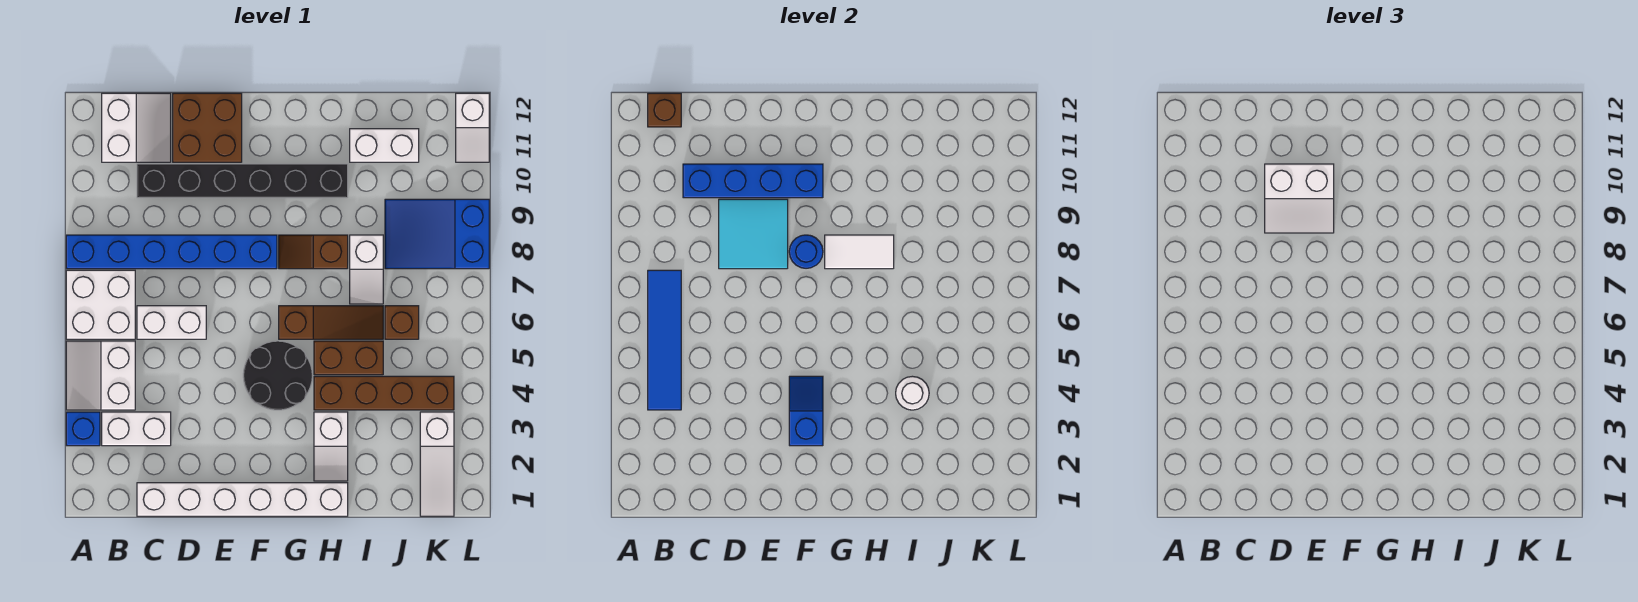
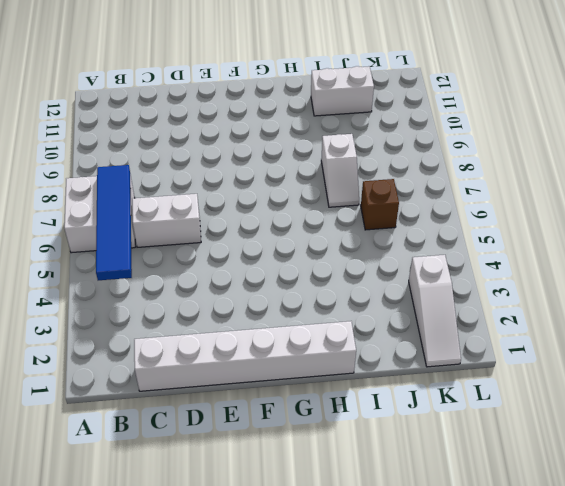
none -> blue brick A3 level 1
none -> white slope A4:B5 level 1 top B
none -> blue brick A8:F8 level 1
none -> white brick B3:C3 level 1

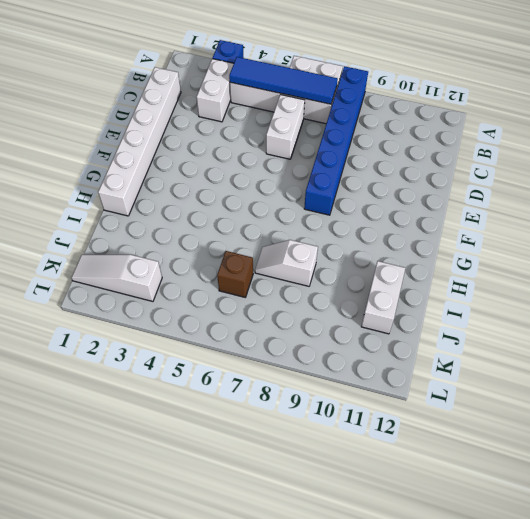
none -> white slope B11:C12 level 1 top B
none -> black brick C10:H10 level 1
none -> brown brick D11:E12 level 1
none -> black round brick F4:G5 level 1

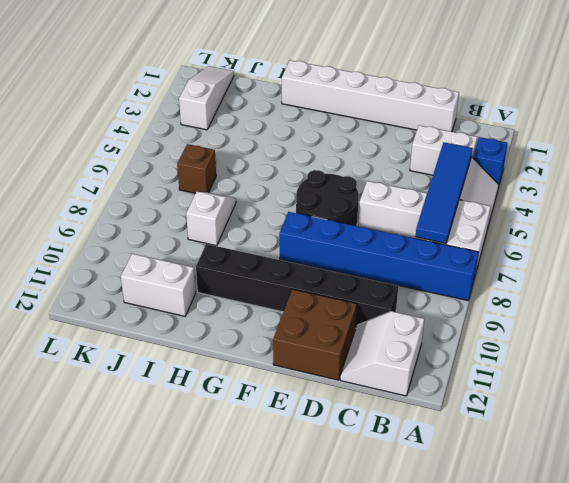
black round brick E6:F7 level 1 -> black round brick F4:G5 level 1
none -> brown slope G6:I6 level 1 top G
none -> brown slope G8:H8 level 1 top H
none -> white slope H2:H3 level 1 top 3
none -> brown brick H4:K4 level 1

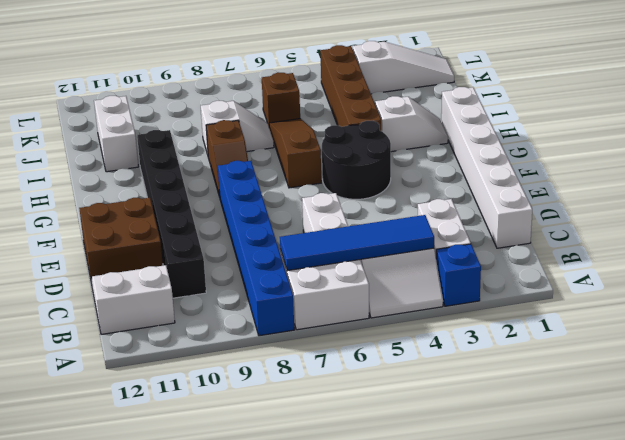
none -> brown brick H5:I5 level 1
none -> blue slope J8:L9 level 1 top L
none -> white slope L11:L12 level 1 top 12
none -> brown brick B12 level 2

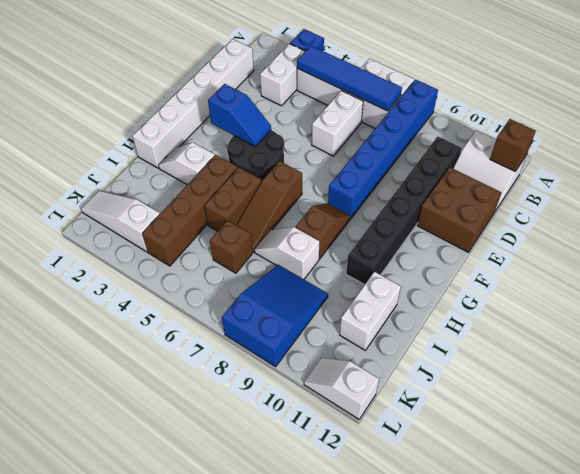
none -> blue brick C10:F10 level 2
none -> cyan tile D8:E9 level 2
none -> blue round brick F8 level 2
none -> white tile G8:H8 level 2

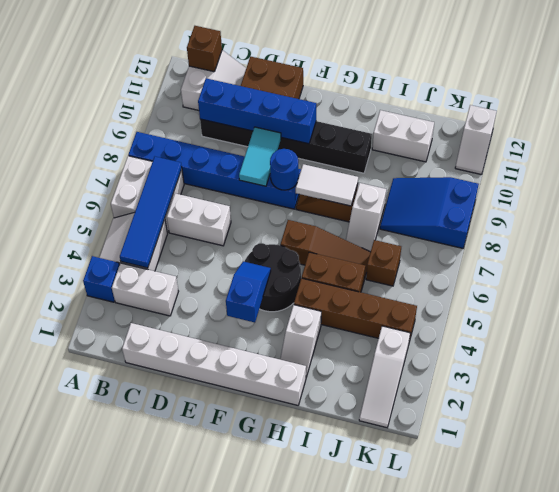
cyan tile E8:E9 level 2 -> cyan tile D8:E9 level 2
none -> white round brick I4 level 2
none -> white slope D9:E10 level 3 top 10

